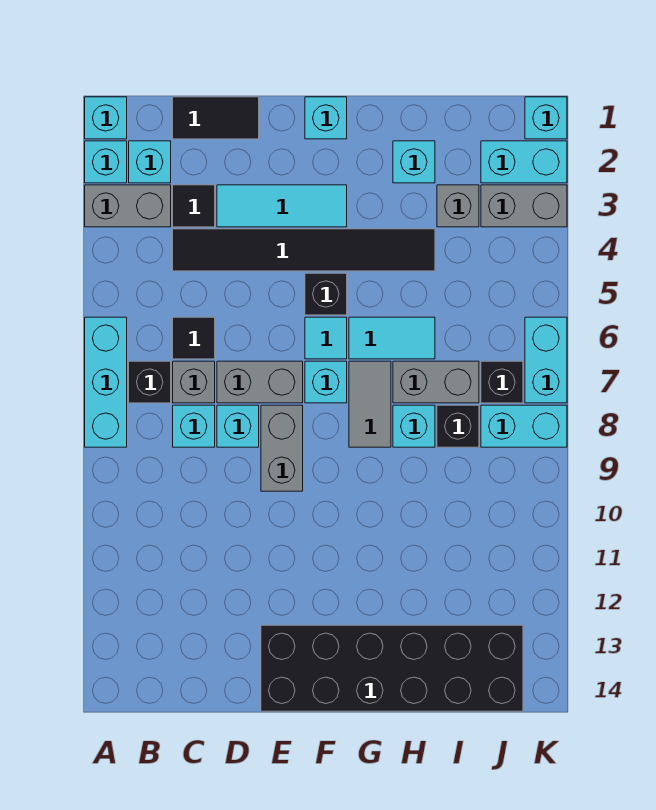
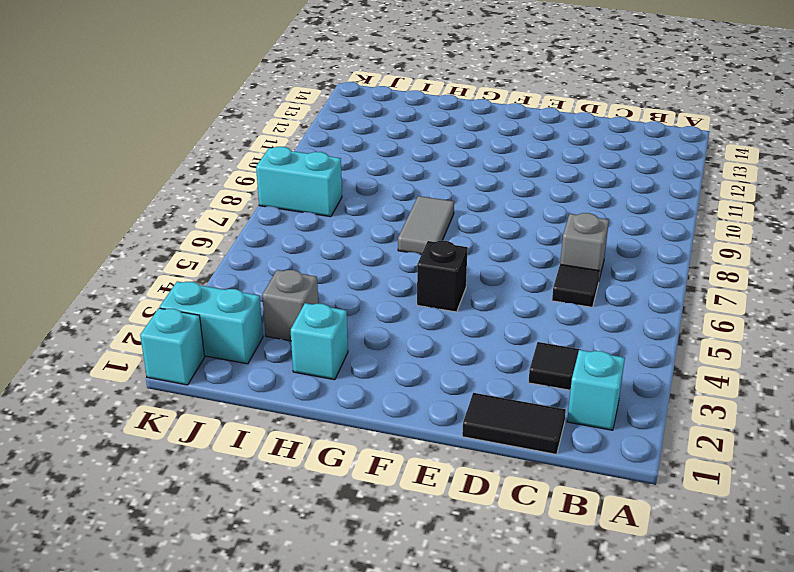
none -> cyan brick A1 level 1
none -> cyan brick A2 level 1
none -> grey brick A3:B3 level 1
none -> cyan brick A6:A8 level 1

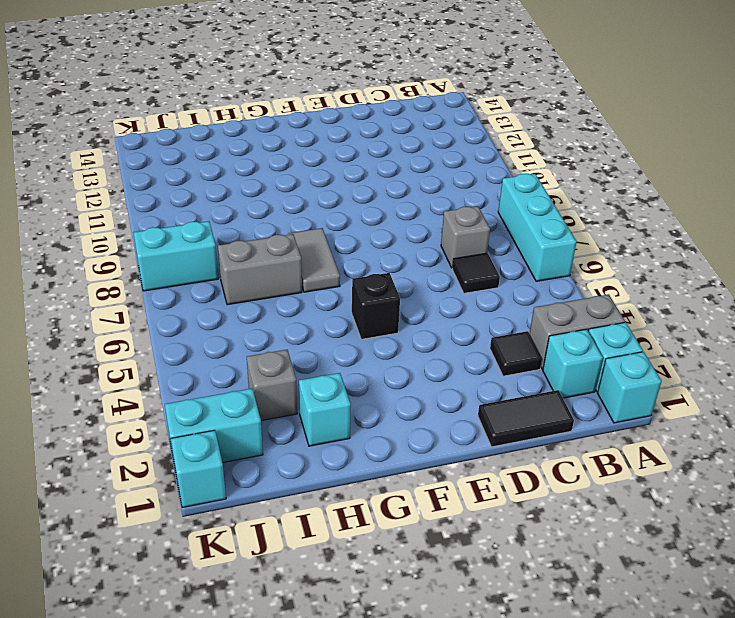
none -> black brick B7 level 1
none -> black tile C4:H4 level 1
none -> cyan brick C8 level 1
none -> cyan tile D3:F3 level 1

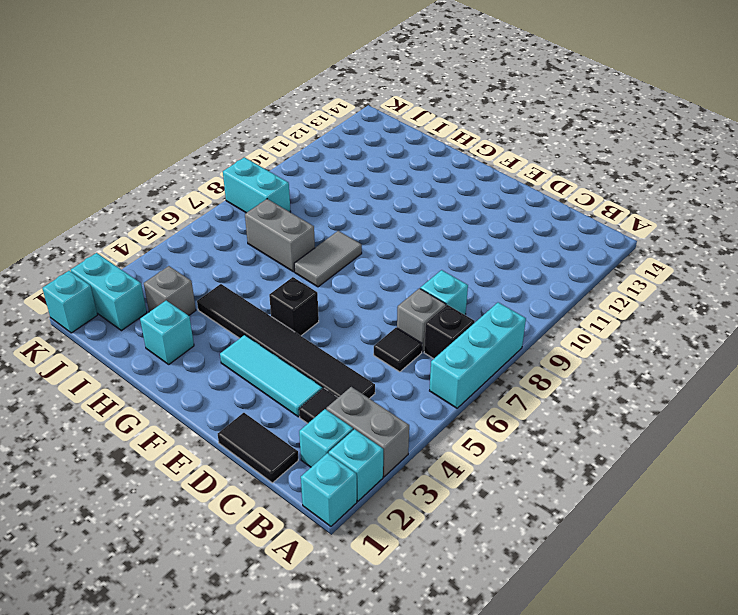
none -> grey brick D7:E7 level 1
none -> cyan brick D8 level 1
none -> grey brick E8:E9 level 1
none -> black brick E13:J14 level 1

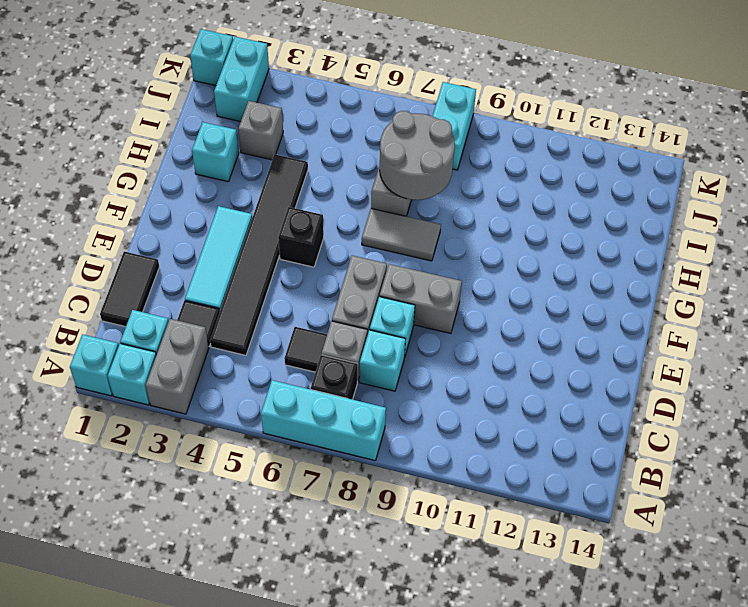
grey round brick H7:I8 level 2 -> none
none -> black brick E13:J14 level 1
none -> cyan brick F1 level 1
none -> cyan tile F6 level 1
none -> cyan brick F7 level 1

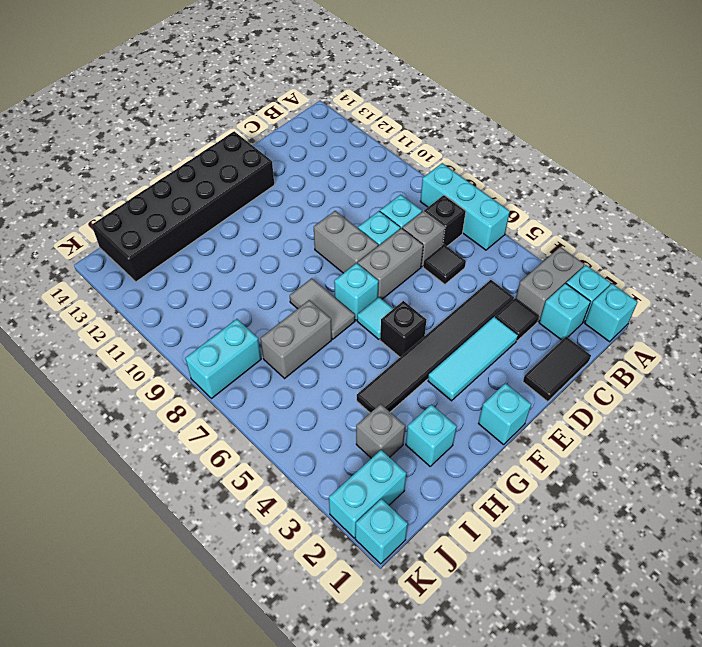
none -> cyan tile G6:H6 level 1
none -> cyan brick H8 level 1
none -> black brick I8 level 1
none -> grey brick J3:K3 level 1

